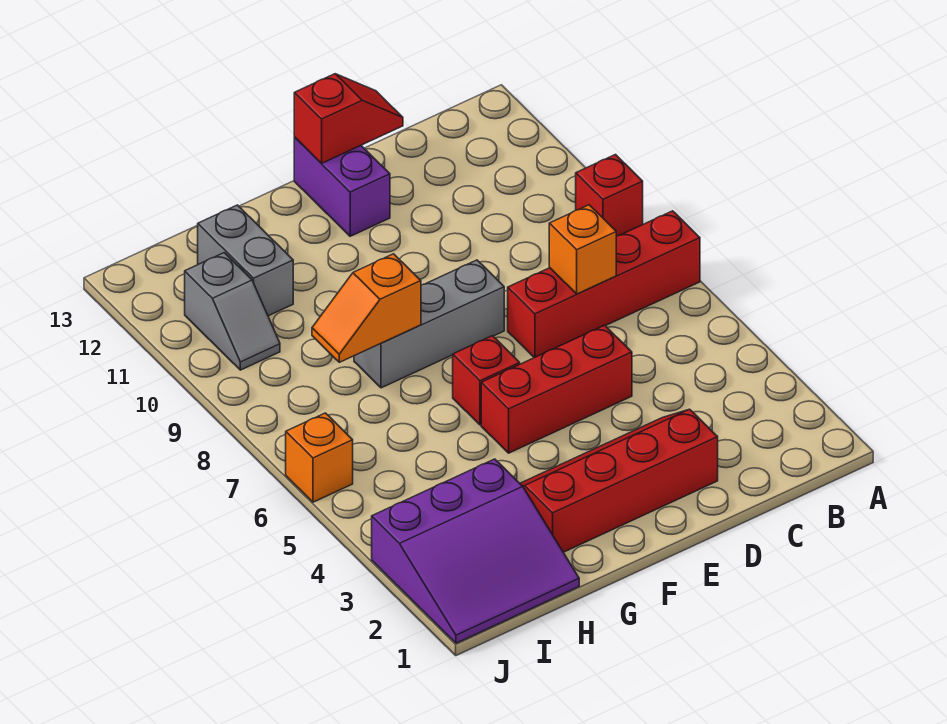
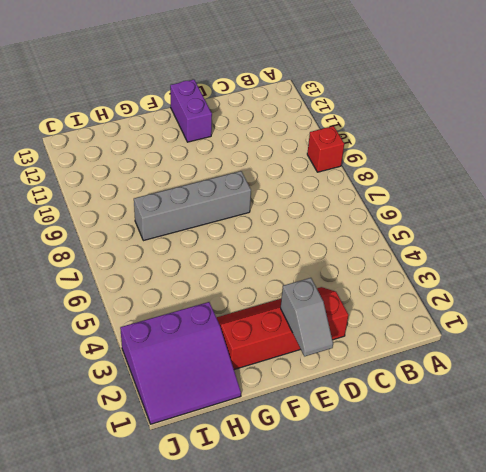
grey slope E1:E2 level 2 top 2 -> grey slope I10:I11 level 1 top 11
grey brick E8:H8 level 1 -> grey brick E8:G8 level 1
none -> red brick A7:D7 level 1
none -> red brick D5:F5 level 1
none -> red brick F6 level 1

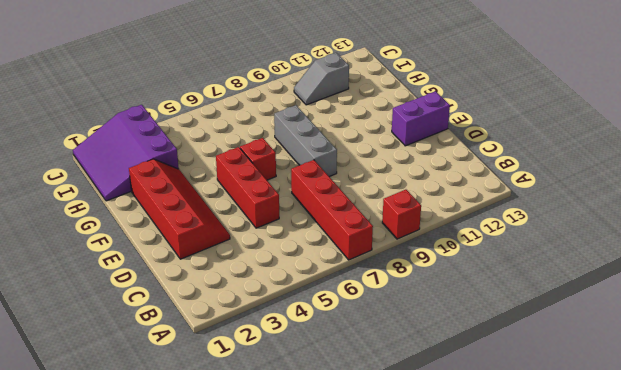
none -> grey brick H11:H12 level 1
none -> orange brick J6 level 1
none -> orange brick C7 level 2

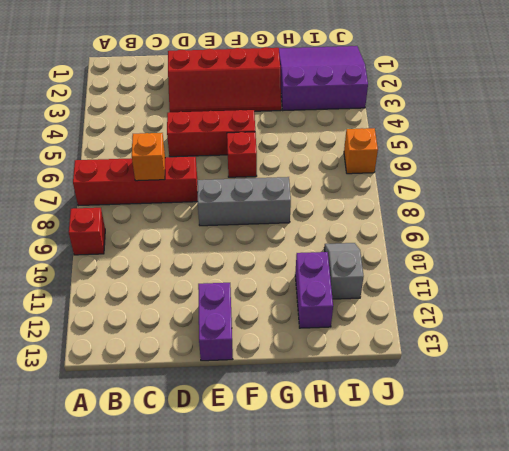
purple brick H11:H12 level 1 -> grey brick H11:H12 level 1
none -> red slope D13:E13 level 2 top E
none -> orange slope G8:H8 level 2 top G

